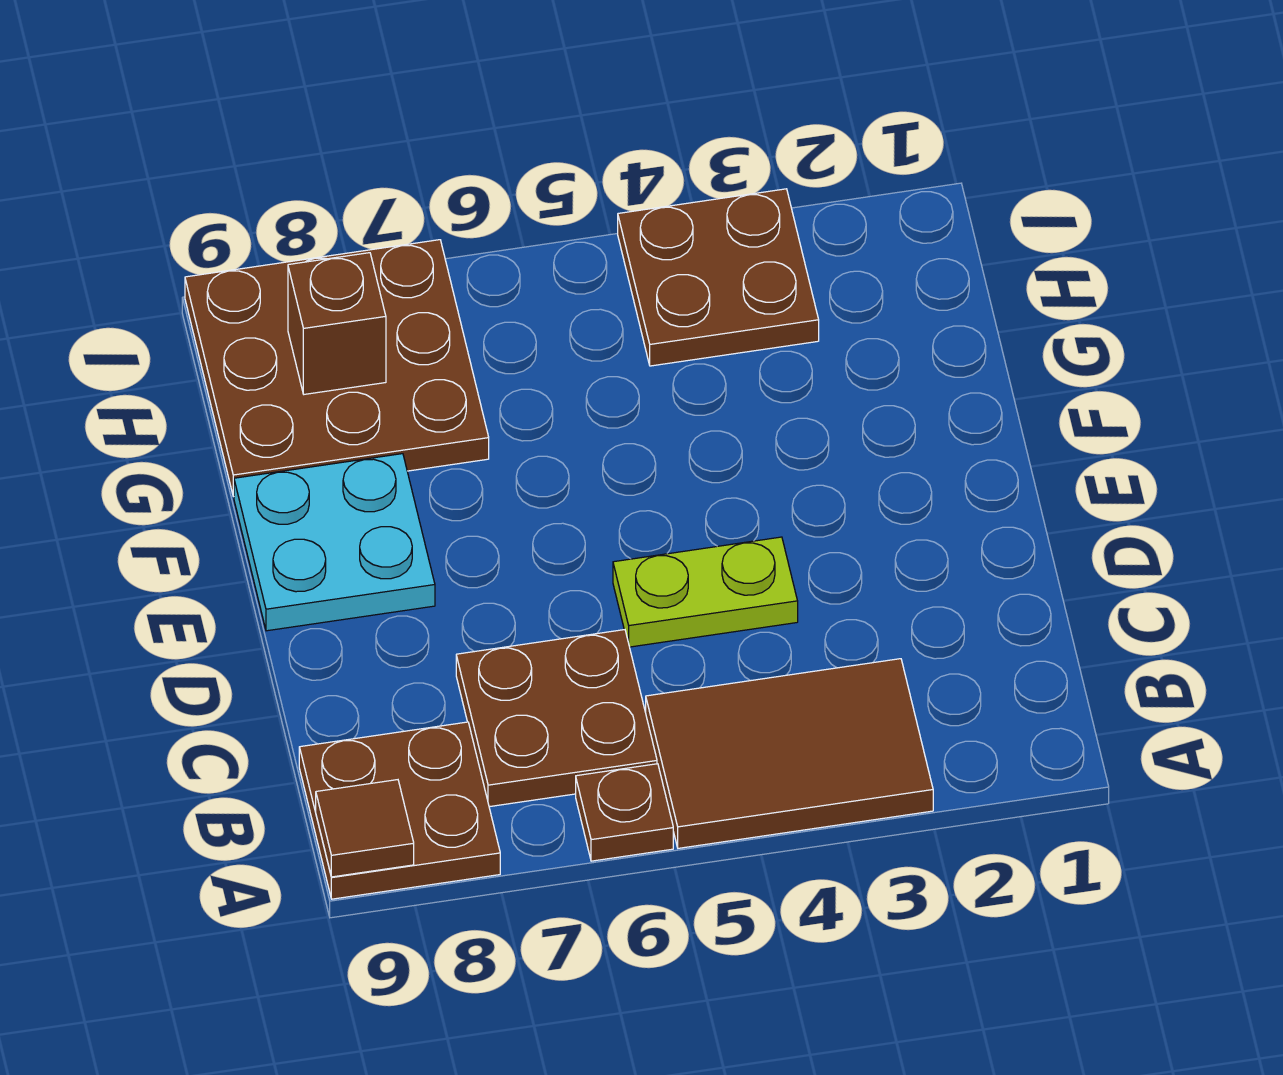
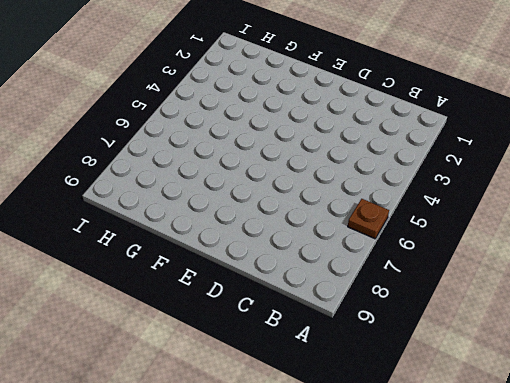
none -> brown tile A3:B5 level 1
none -> brown plate A8:B9 level 1

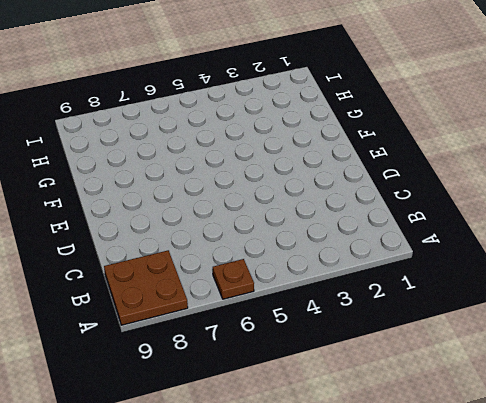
none -> brown tile A3:B5 level 1
none -> brown plate B6:C7 level 1

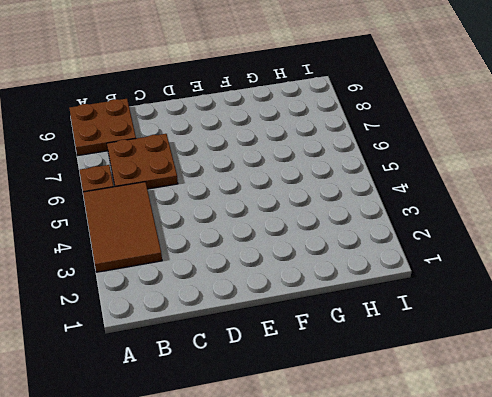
none -> lime plate D4:D5 level 1
none -> cyan plate E8:F9 level 1

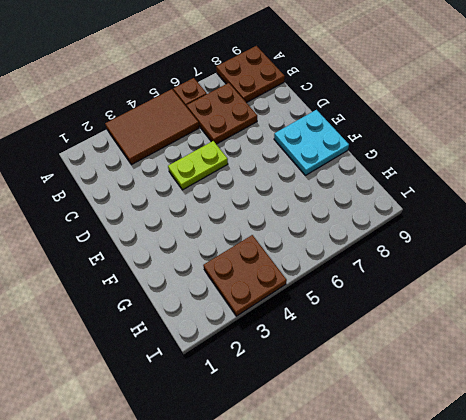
none -> brown plate G7:I9 level 1
none -> brown tile A9 level 2

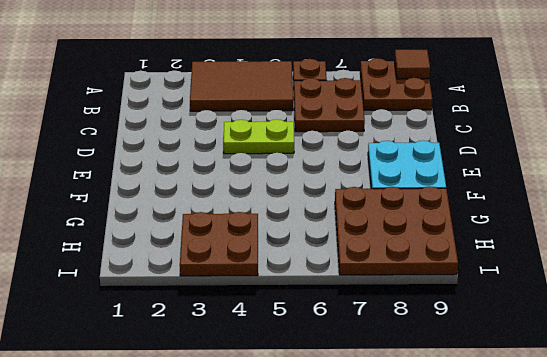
none -> brown brick H8 level 2

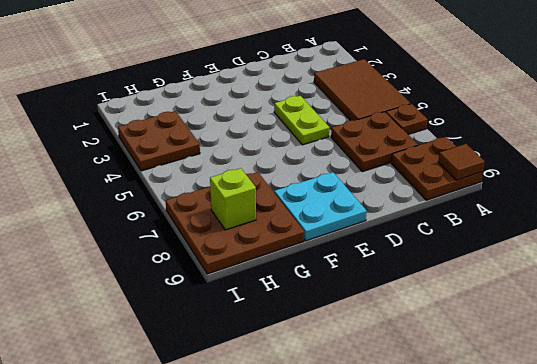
lime brick H8 level 2 -> brown brick H8 level 2

